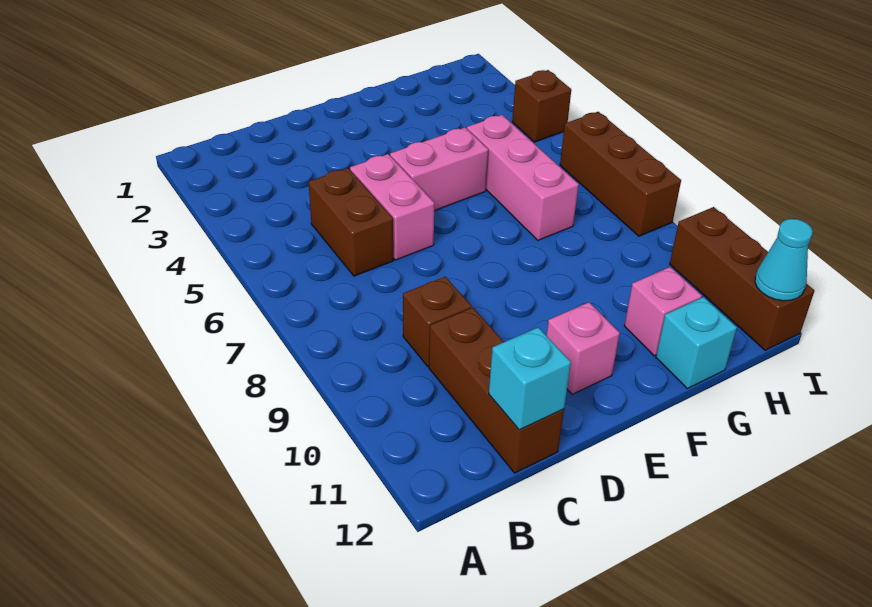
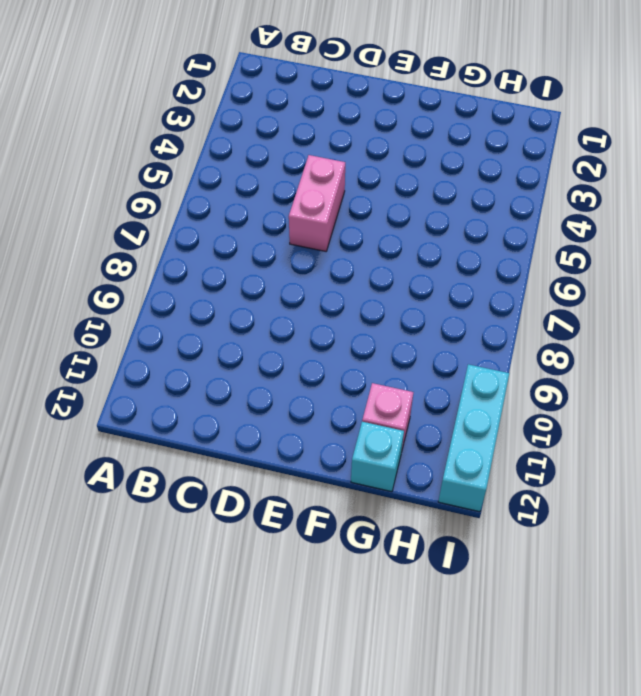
cyan brick I10:I12 level 1 -> brown brick I10:I12 level 1
none -> brown brick C5:C6 level 1
none -> brown brick C9 level 1
none -> brown brick C10:C12 level 1

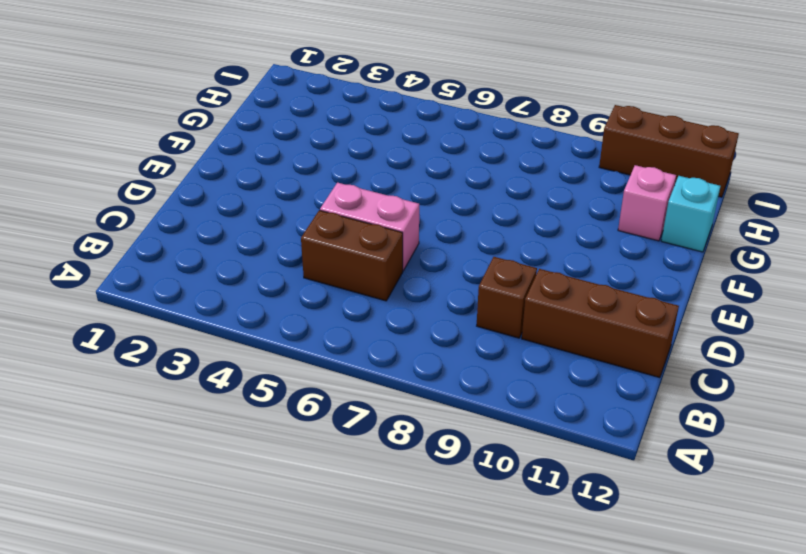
none -> pink brick E5:F5 level 1
none -> pink brick E11 level 1
none -> pink brick G5:G7 level 1

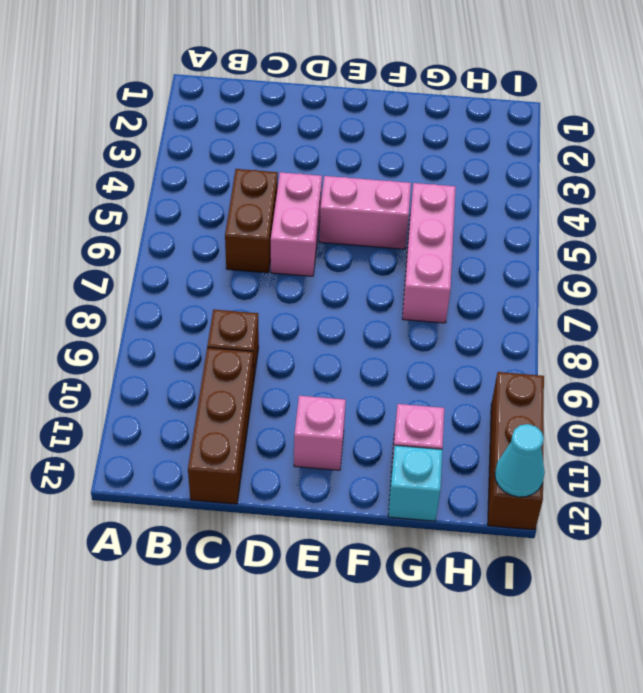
none -> brown brick I4 level 1
none -> brown brick I6:I8 level 1
none -> cyan brick C12 level 2

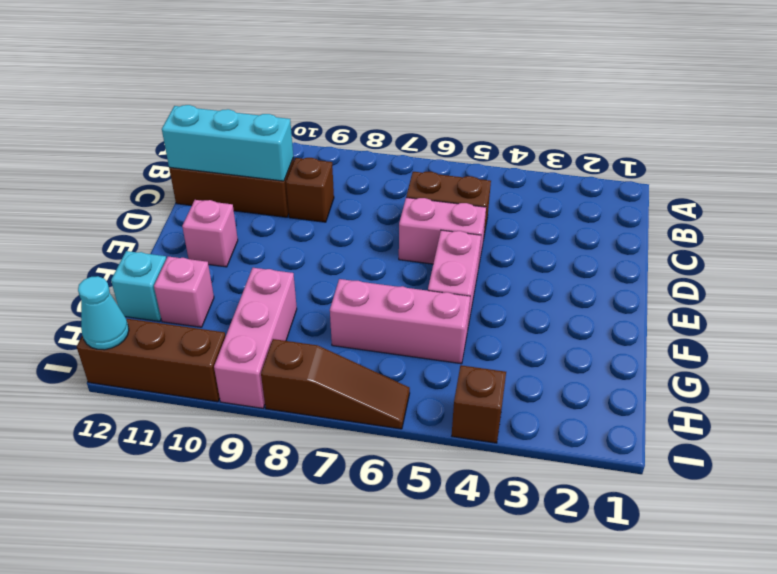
cyan brick C10:C12 level 2 -> cyan brick C12 level 2
pink brick G9:I9 level 1 -> none
brown slope I6:I8 level 1 top 8 -> brown brick I6:I8 level 1

